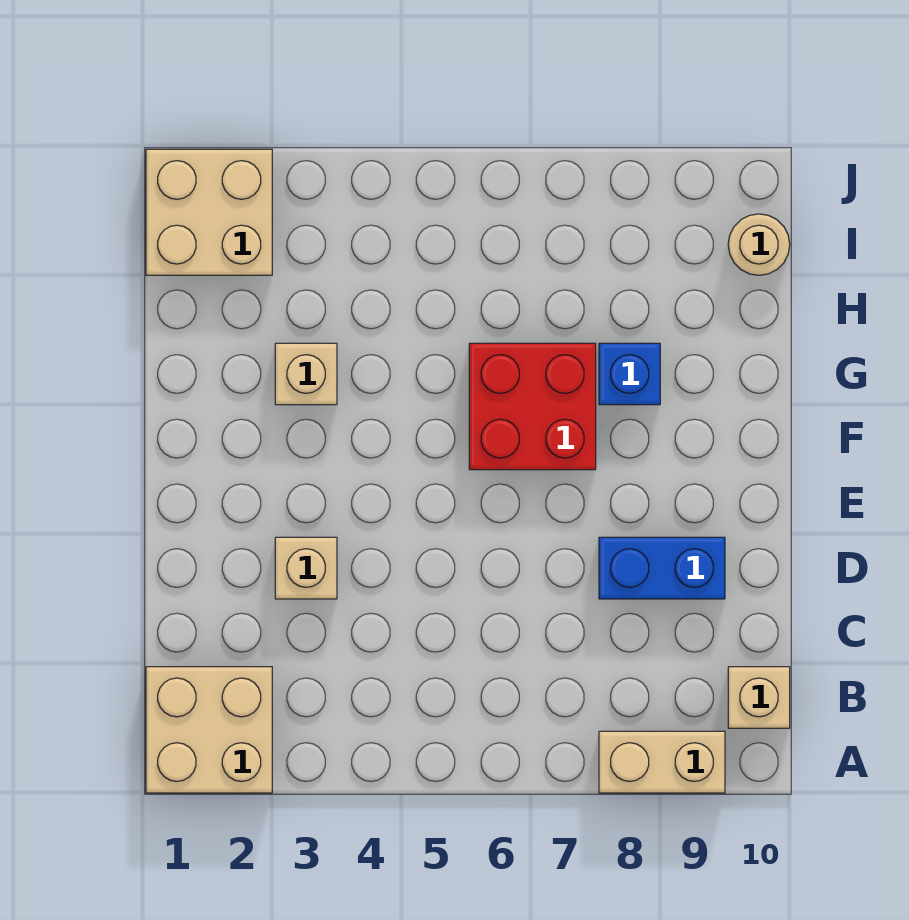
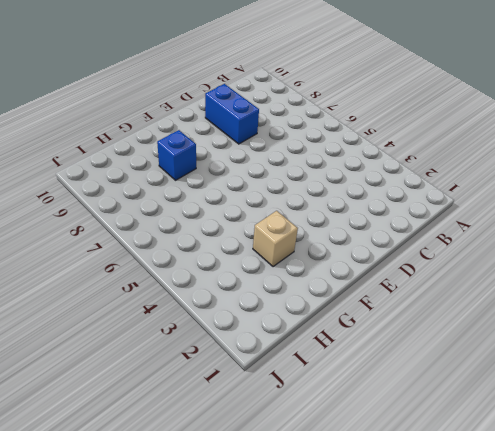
none -> tan brick A1:B2 level 1
none -> tan brick A8:A9 level 1

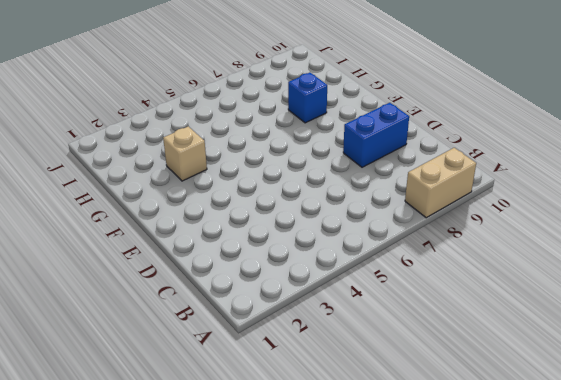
none -> tan brick A1:B2 level 1
none -> tan brick B10 level 1

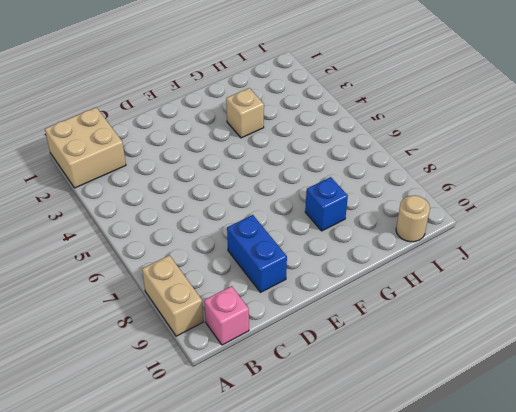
pink brick B10 level 1 -> tan brick B10 level 1
none -> tan brick D3 level 1
none -> red brick F6:G7 level 1

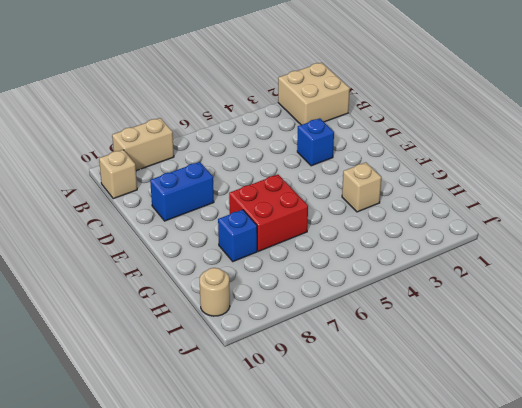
blue brick D3 level 1 -> tan brick D3 level 1
none -> tan brick I1:J2 level 1

